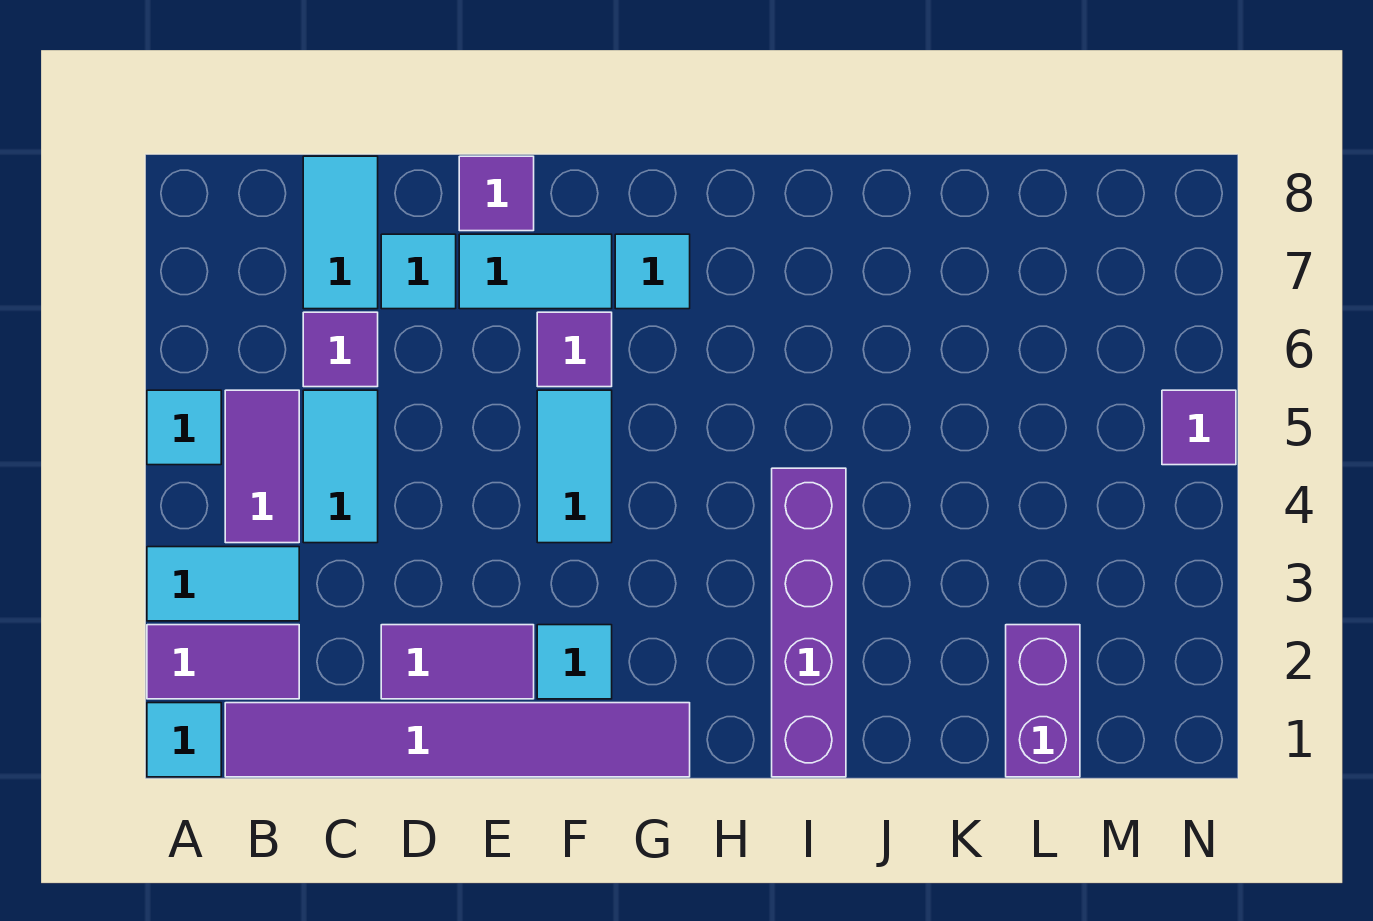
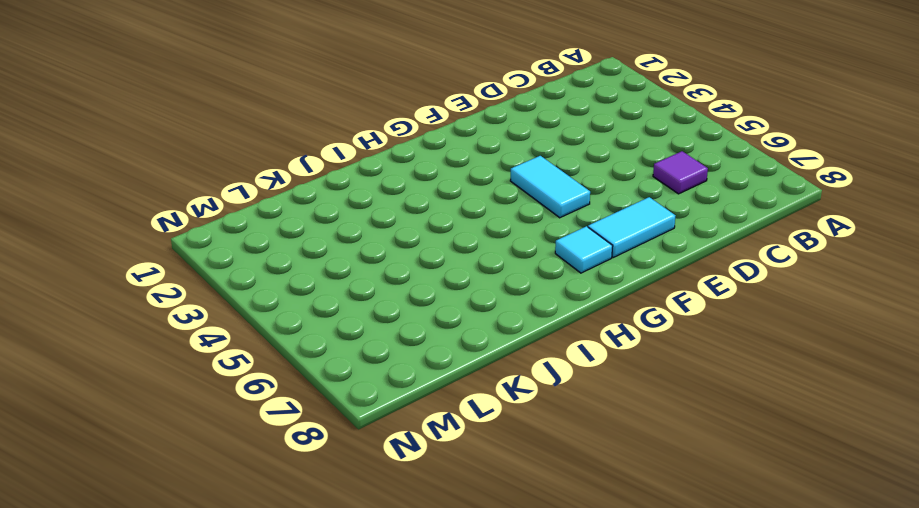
none -> cyan tile A1 level 1
none -> purple tile A2:B2 level 1
none -> cyan tile A3:B3 level 1

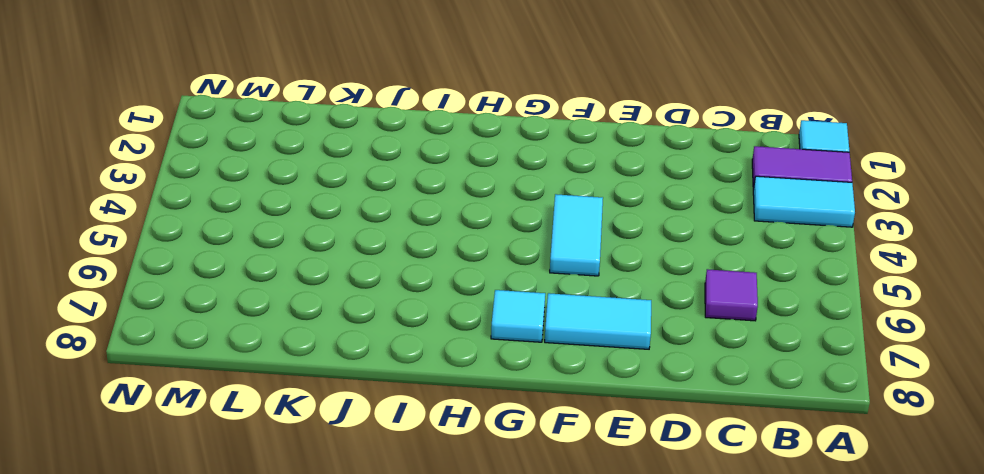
none -> cyan tile A5 level 1
none -> purple tile B1:G1 level 1
none -> purple tile B4:B5 level 1

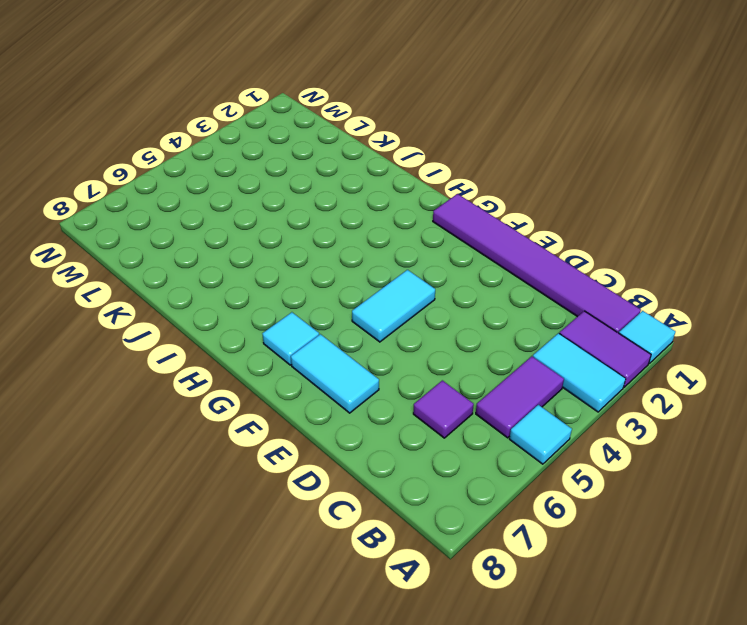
none -> cyan tile C4:C5 level 1
none -> cyan tile C7:C8 level 1
none -> purple tile D2:E2 level 1

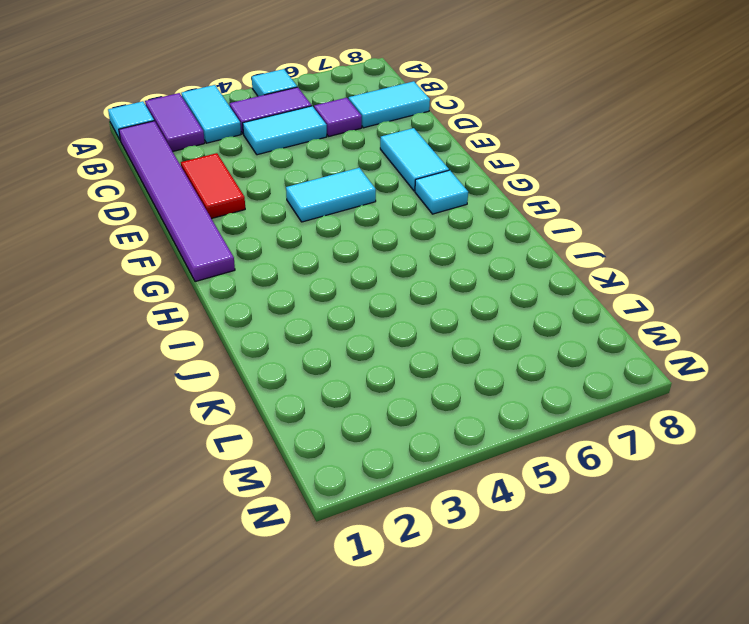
red tile D2:E2 level 1 -> purple tile D2:E2 level 1
none -> cyan tile D7 level 1
none -> purple tile E8 level 1
none -> cyan tile F2 level 1

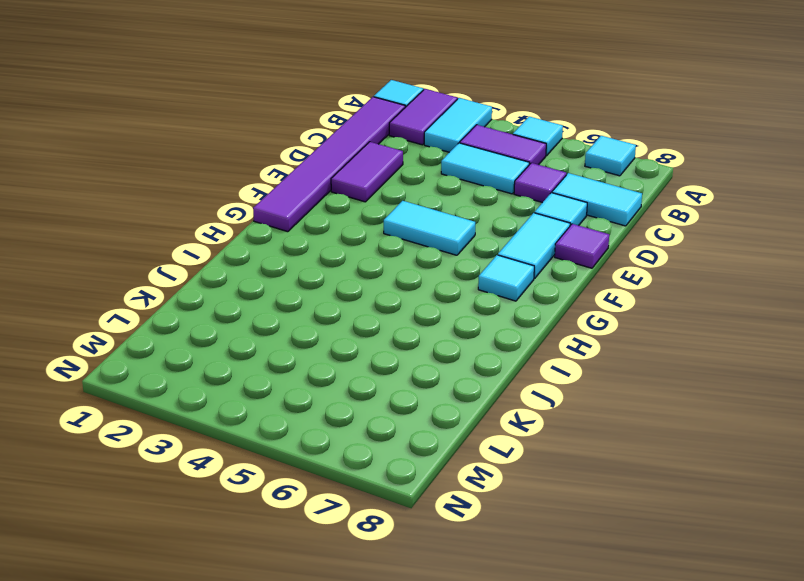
cyan tile A7 level 1 -> cyan tile F2 level 1
none -> purple tile F6 level 1
none -> purple brick I1:I4 level 1
none -> purple brick L1:L2 level 1

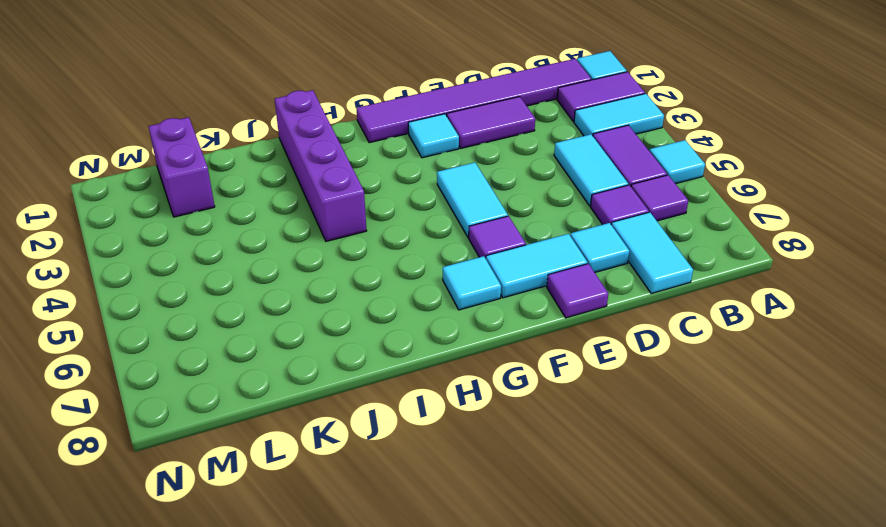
purple tile B6 level 1 -> purple tile N5 level 1

